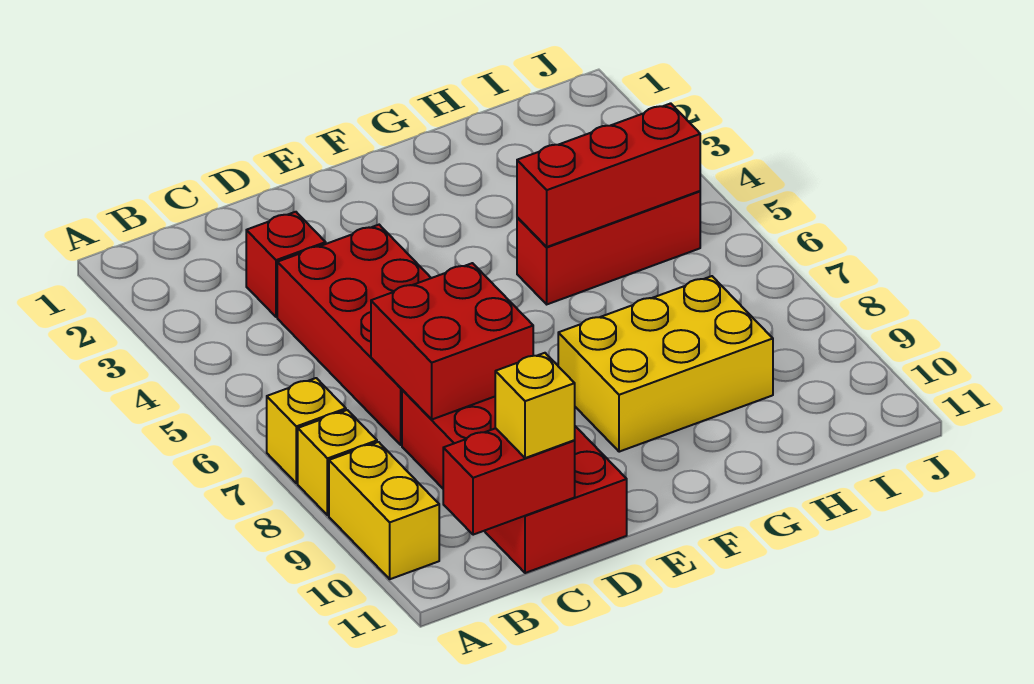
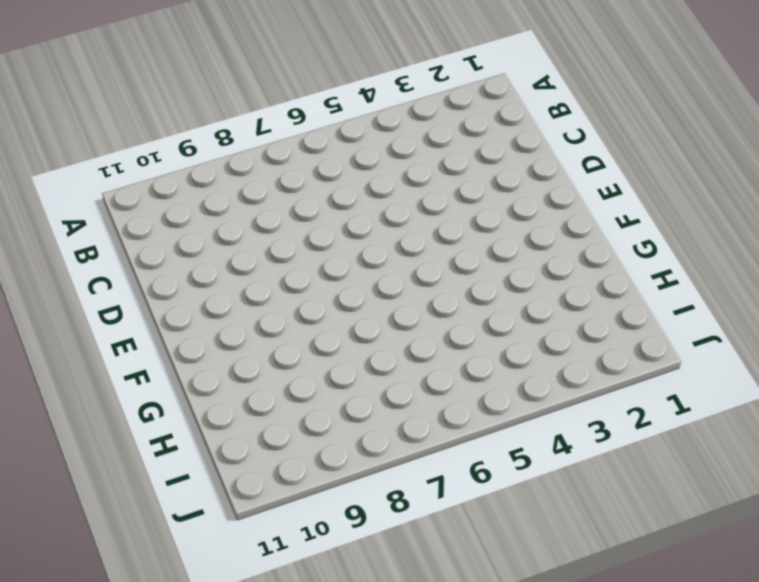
none -> yellow brick A7 level 1
none -> yellow brick A8 level 1
none -> yellow brick A9:A10 level 1

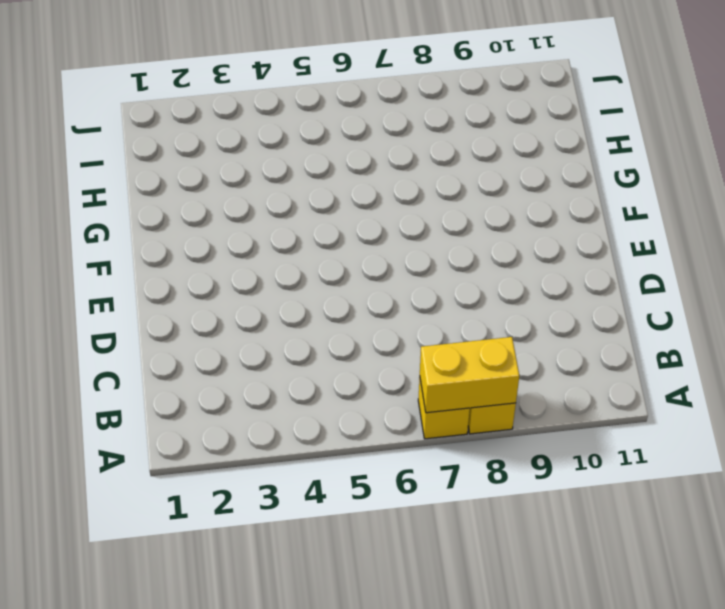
yellow brick A7:A8 level 2 -> yellow brick A9:A10 level 1
none -> red brick C3 level 1
none -> red brick C4:D7 level 1
none -> red brick C8:D11 level 1

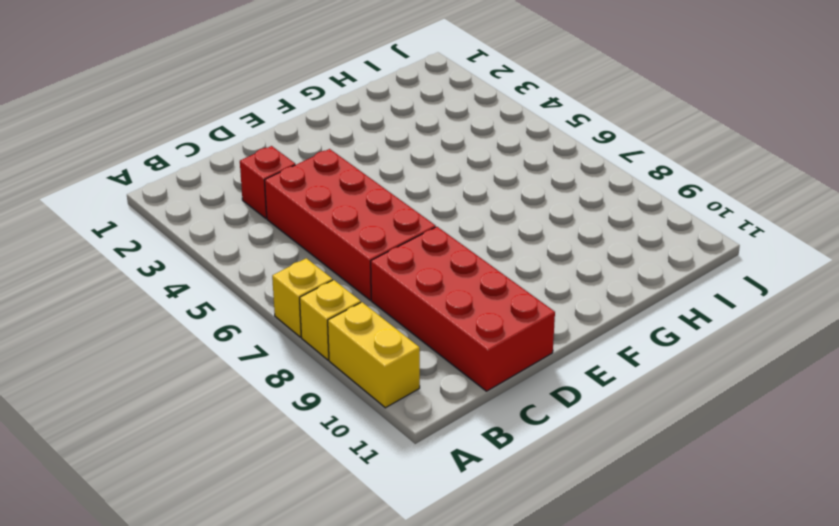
none -> yellow brick F8:H9 level 1
none -> red brick G5:I5 level 1
none -> red brick B11:C11 level 2

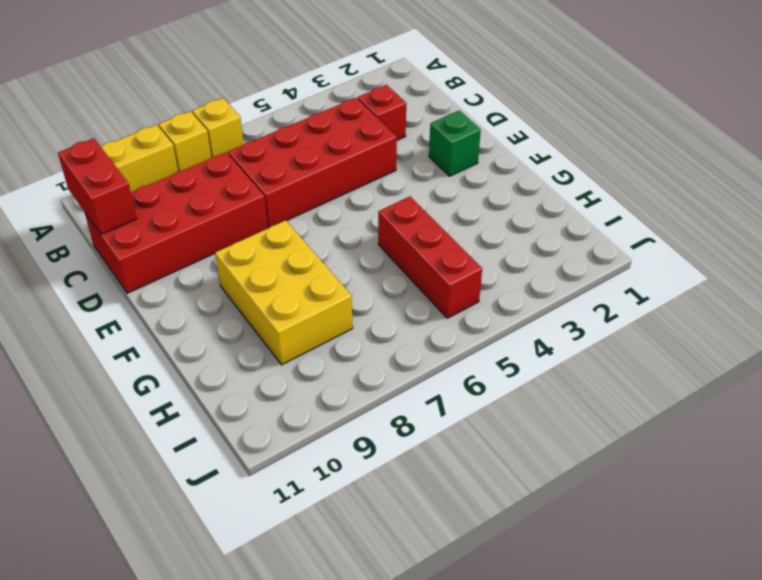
green brick E2 level 1 -> none
none -> red brick C7:D8 level 2
none -> red brick G5:I5 level 2
none -> yellow brick C11 level 3

